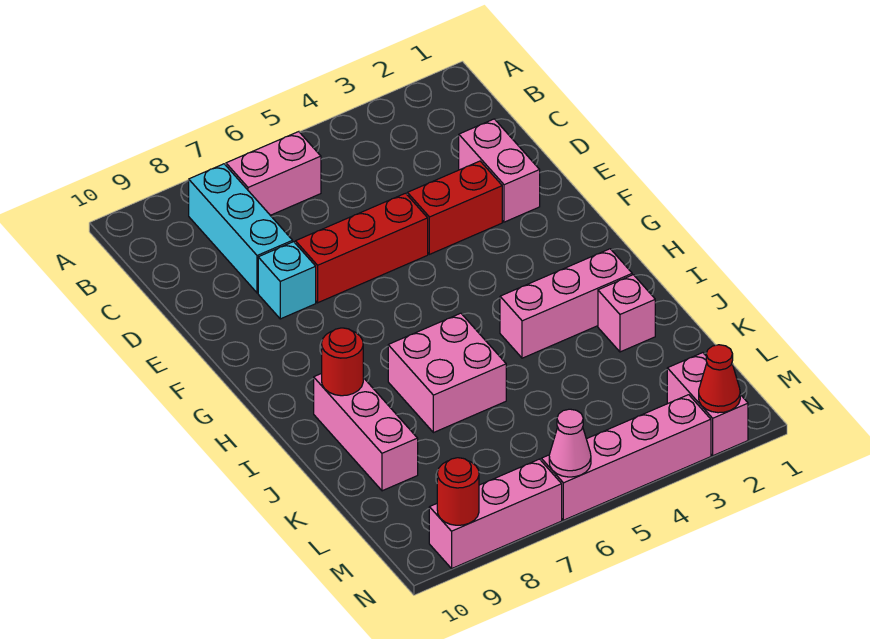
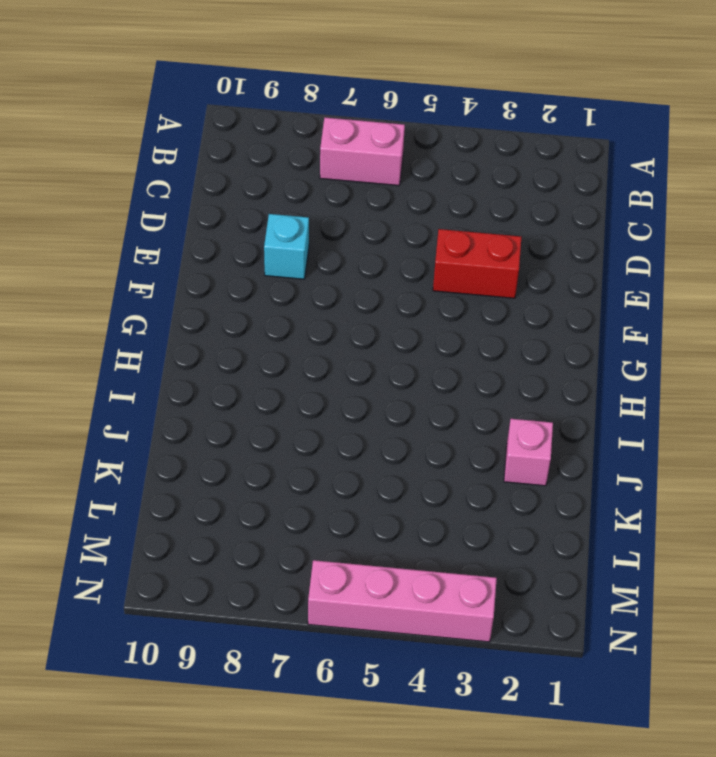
none -> cyan brick B8:D8 level 1
none -> pink brick D2:E2 level 1
none -> red brick E5:E7 level 1

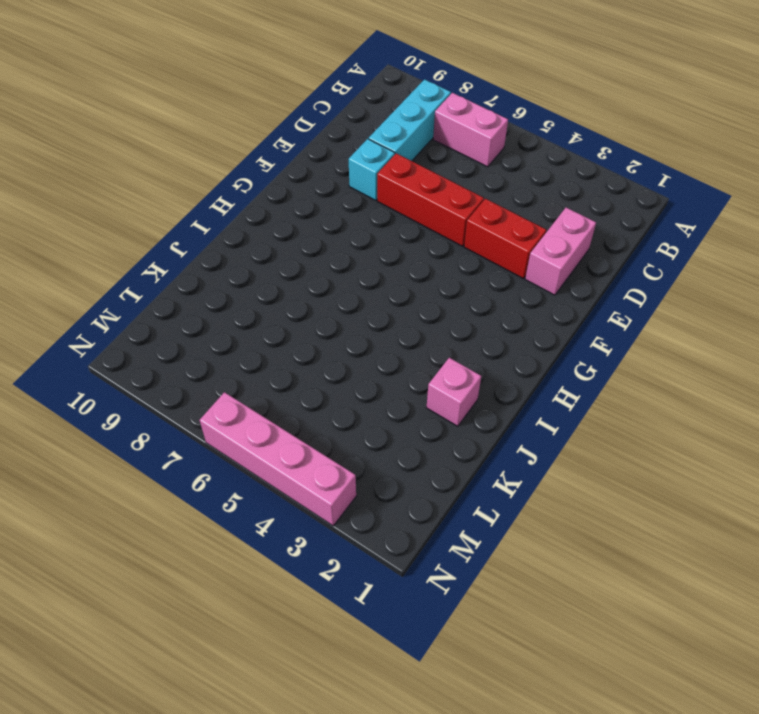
none -> pink brick I2:I4 level 1
none -> pink brick I6:J7 level 1
none -> pink brick I9:K9 level 1

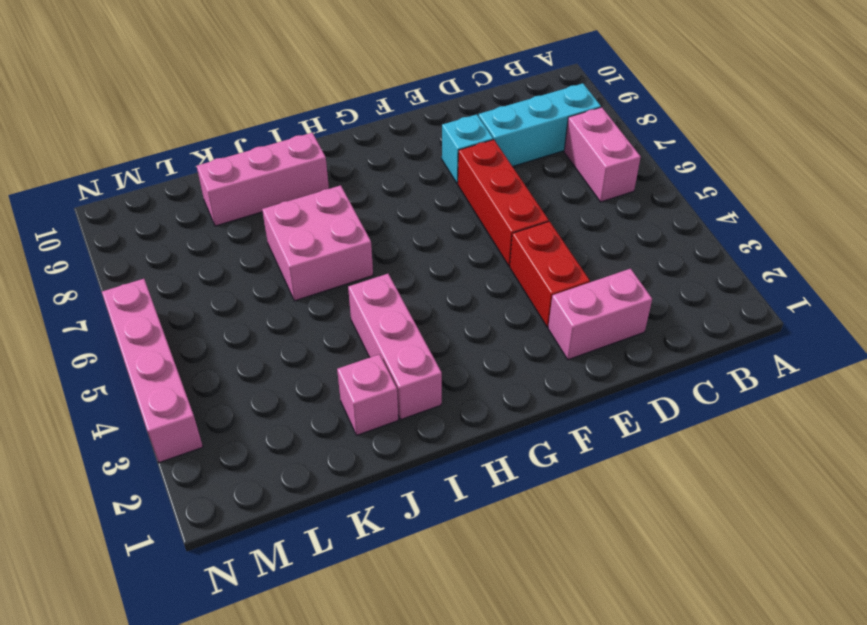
none -> pink brick M2:N2 level 1
none -> pink brick N7:N9 level 1
none -> red round brick I9 level 2

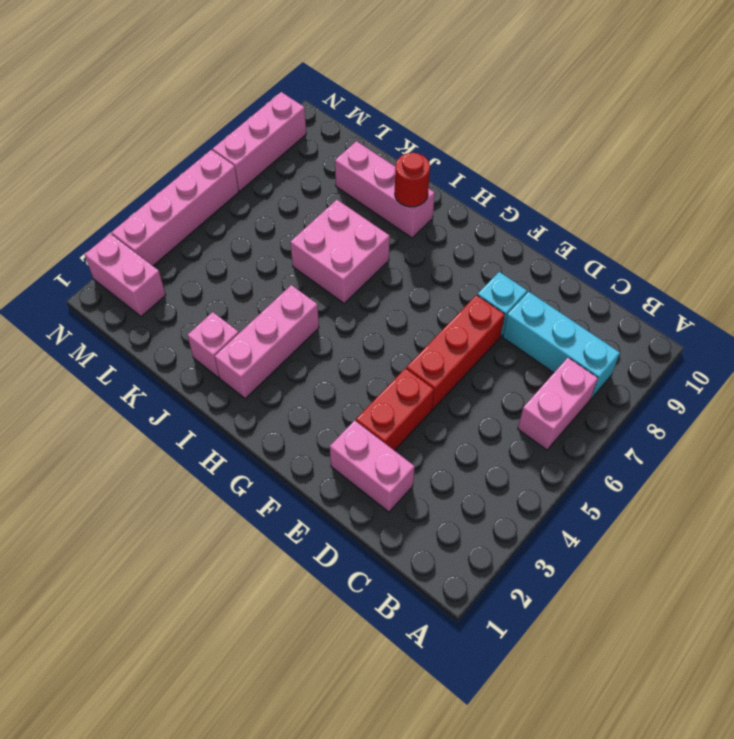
none -> red cone N2 level 2
none -> pink cone N6 level 2
none -> red round brick N9 level 2

